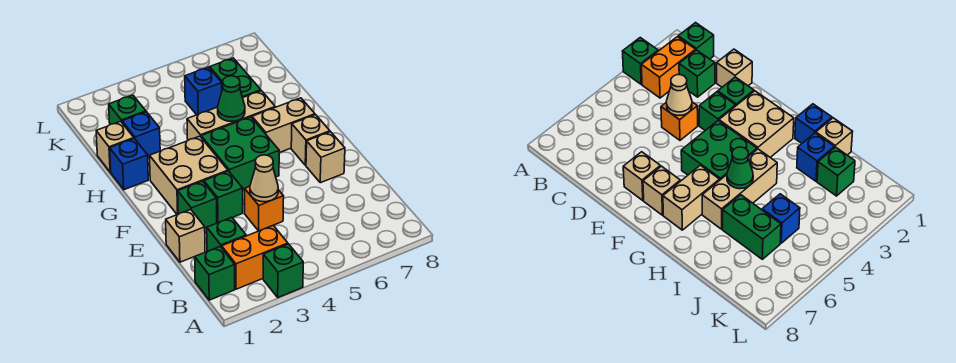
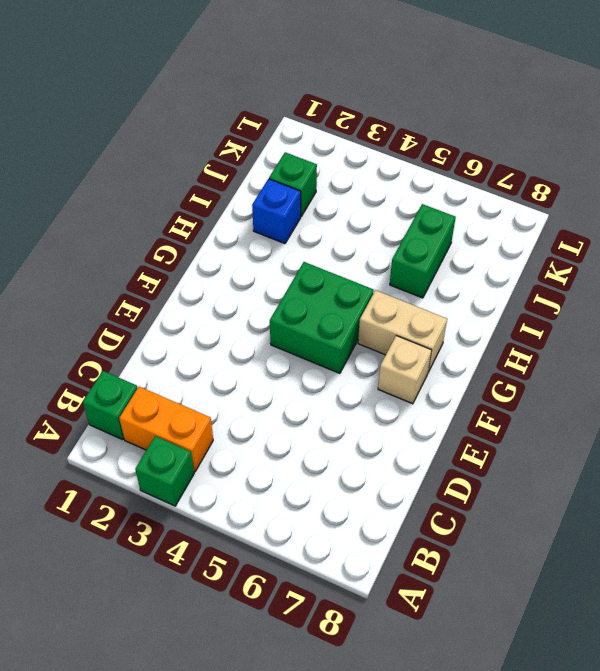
none -> green brick C2 level 1
none -> tan brick D1 level 1
none -> orange brick D4 level 1

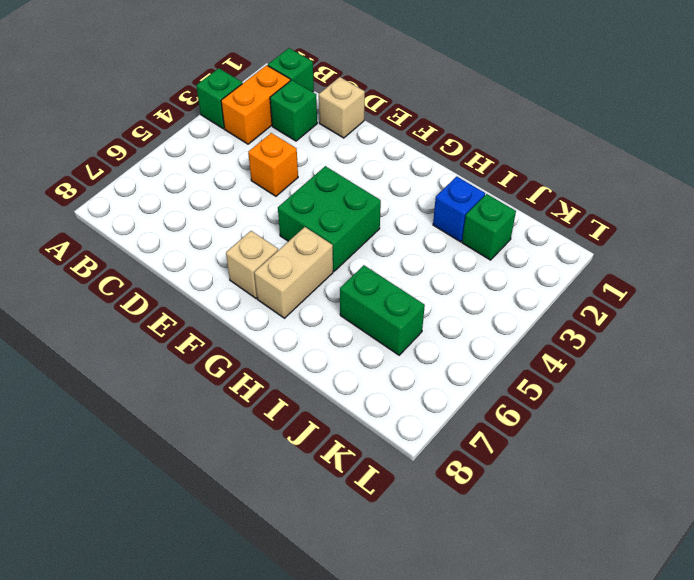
none -> green brick E2 level 1
none -> green brick E3 level 1
none -> tan brick E7 level 1

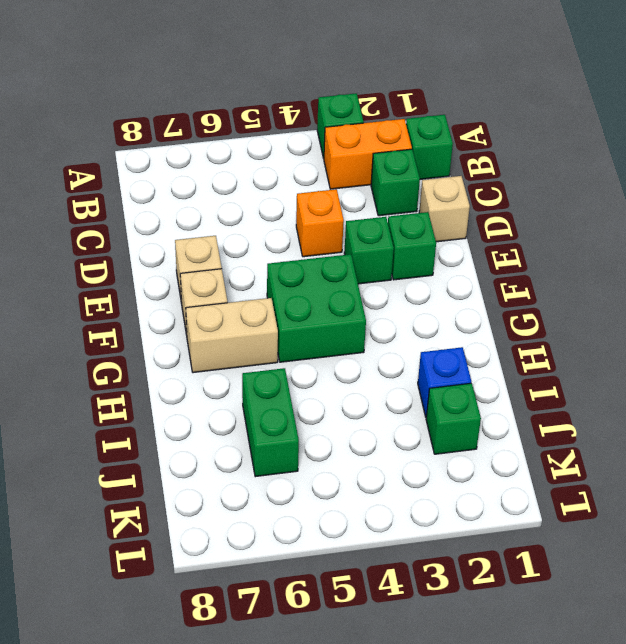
none -> tan brick F2:G3 level 1
none -> blue brick H1 level 1
none -> tan brick H4:H6 level 1

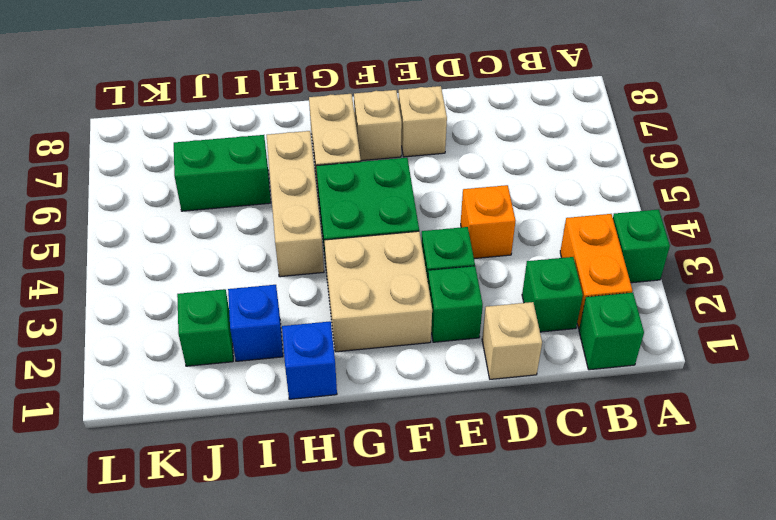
none -> tan brick I1 level 1
none -> blue brick J5 level 1
none -> tan cone D4 level 2

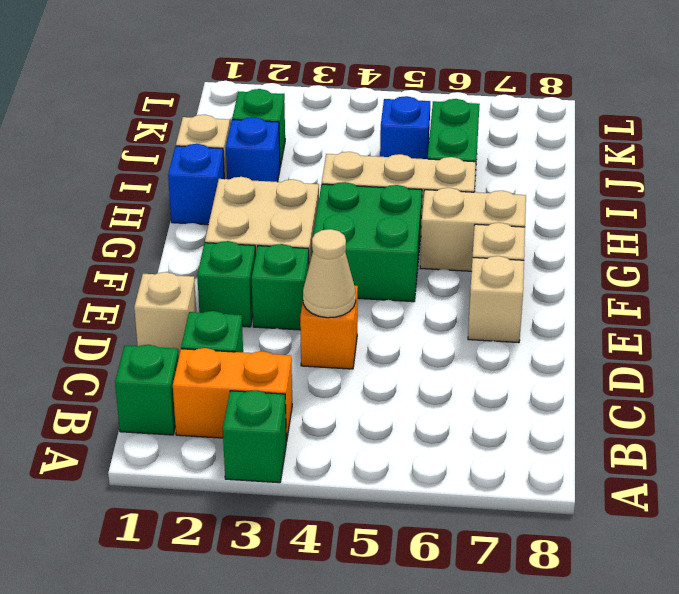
none -> green cone H5 level 2

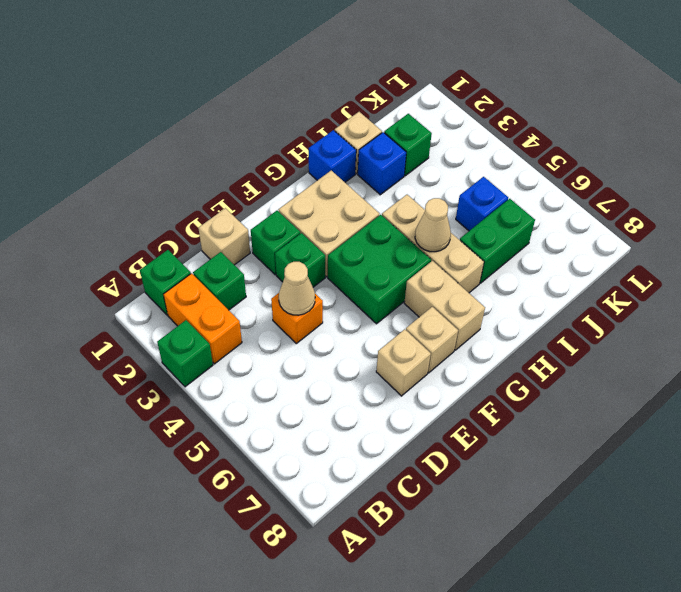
tan cone H5 level 2 -> green cone H5 level 2

